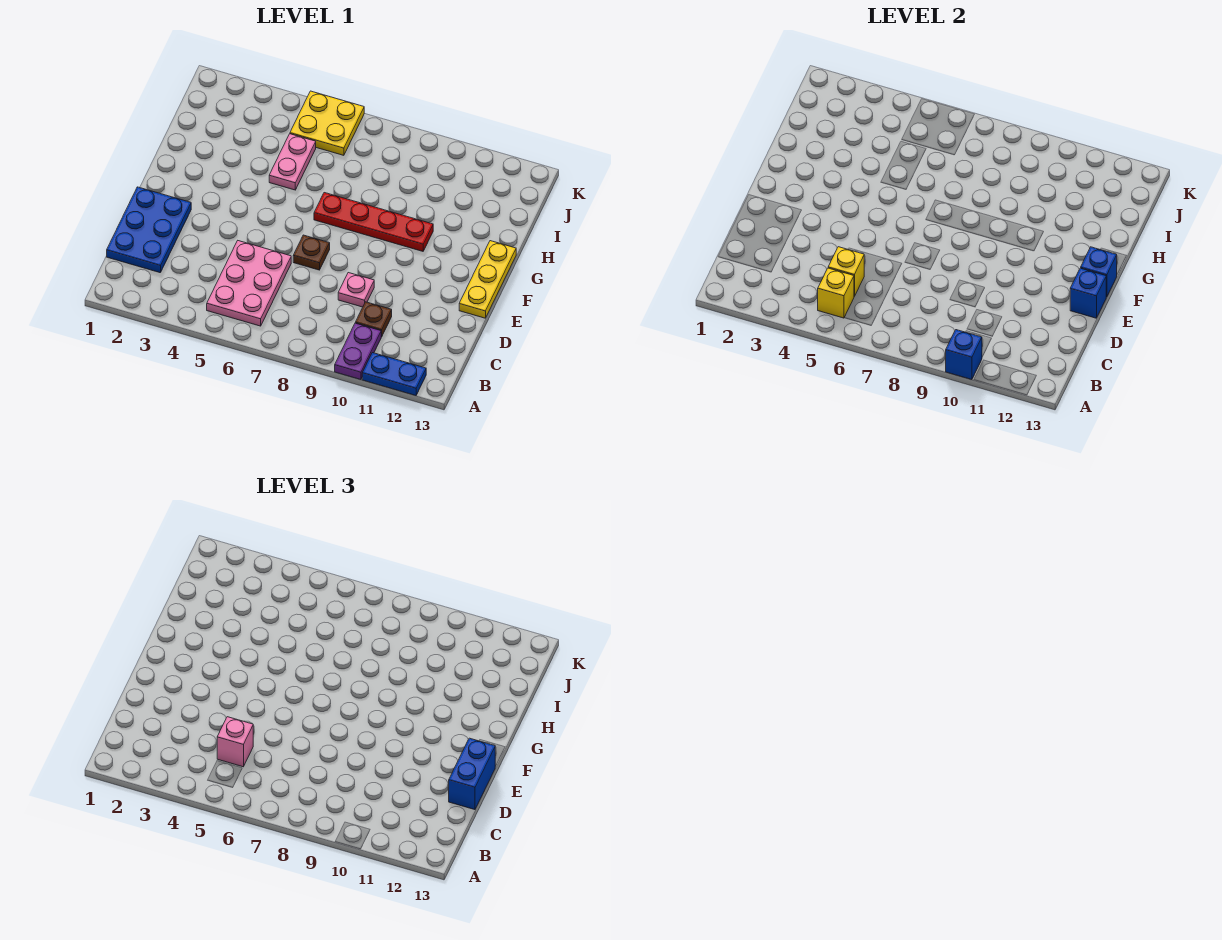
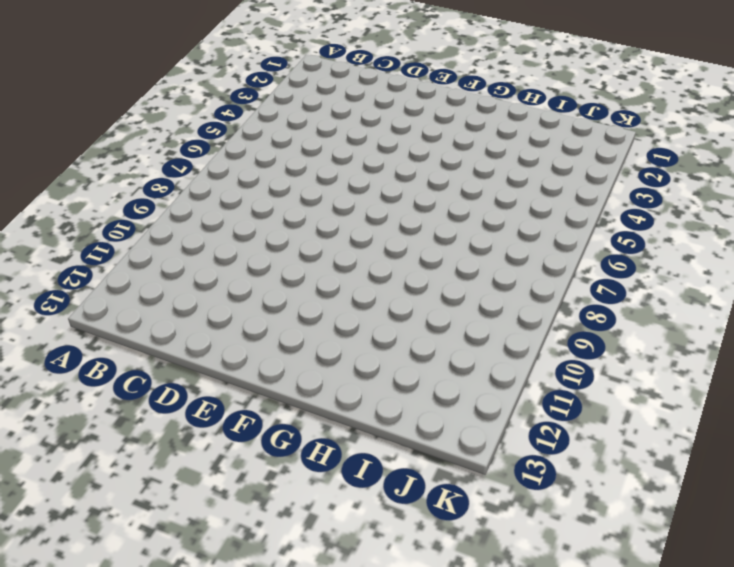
none -> purple plate A10:B10 level 1
none -> blue plate A11:A12 level 1
none -> pink plate B5:D6 level 1

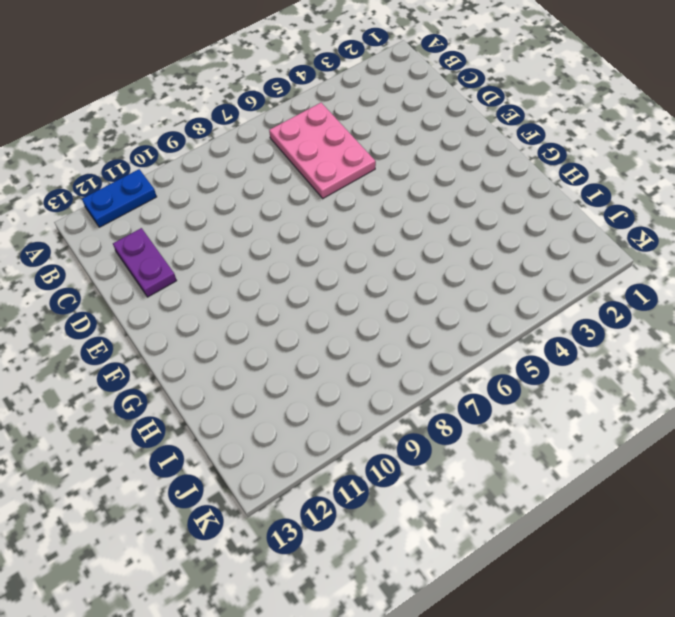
purple plate C12:D12 level 1 -> purple plate A10:B10 level 1
none -> blue plate C1:E2 level 1
none -> brown plate C10 level 1
none -> pink plate D9 level 1

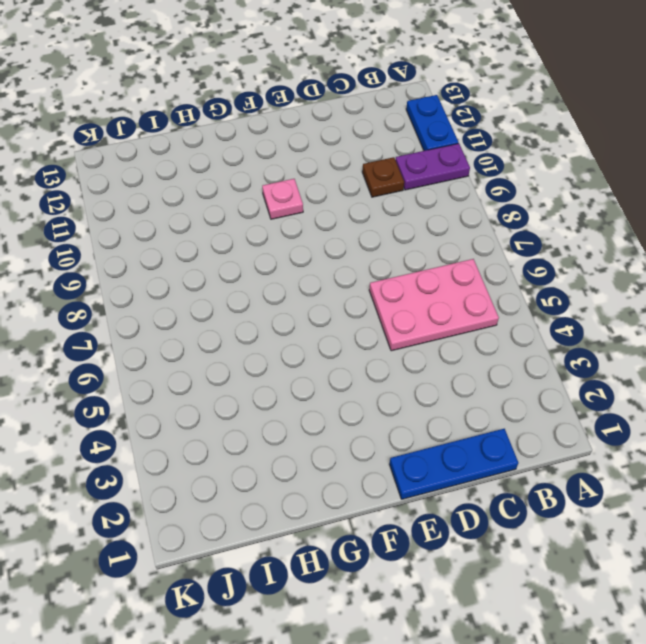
blue plate C1:E1 level 1 -> blue plate C1:E2 level 1
pink plate F10 level 1 -> pink plate D9 level 1
none -> brown plate E7 level 1
none -> yellow plate E13:G13 level 1
none -> red plate G7:G10 level 1

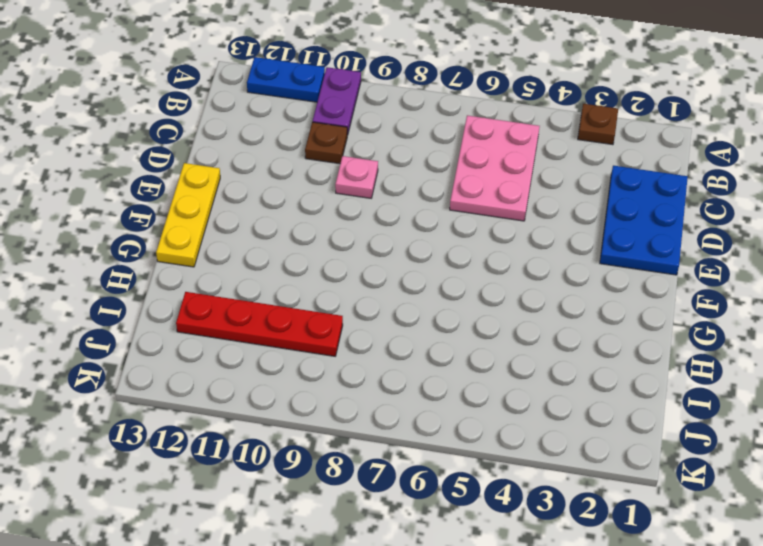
brown plate A3 level 1 -> brown plate E7 level 1
red plate I9:I12 level 1 -> red plate G7:G10 level 1
none -> pink plate H5:I5 level 1
none -> yellow plate J5:K6 level 1
none -> blue brick A10 level 2

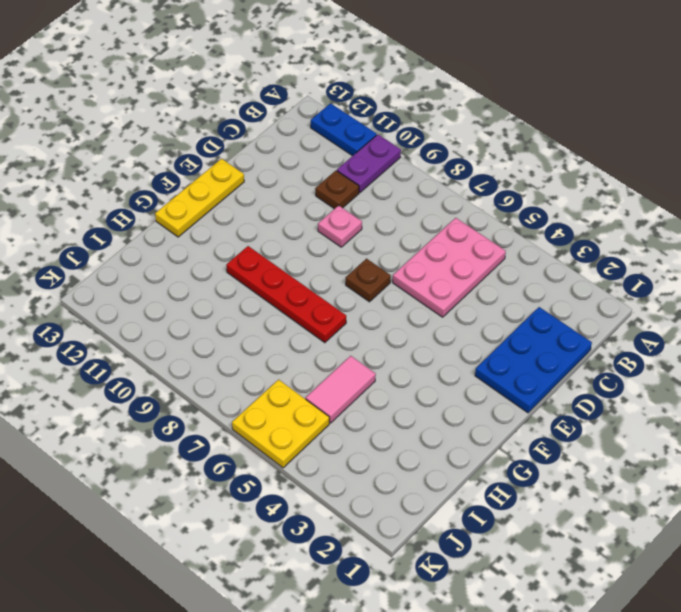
pink tile H5:I5 level 1 -> pink plate H5:I5 level 1
none -> blue brick A10 level 2
none -> yellow brick B5 level 2
none -> yellow brick C5 level 2

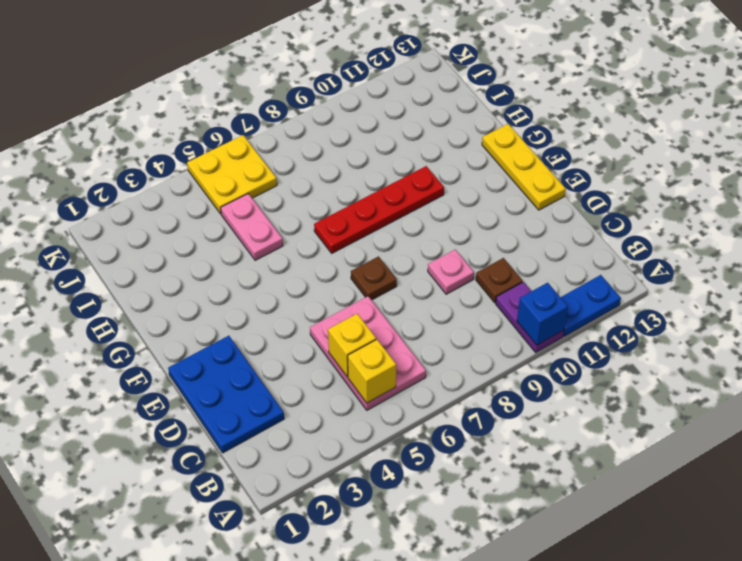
none -> blue brick E13 level 2
none -> blue brick F13 level 2
none -> pink brick C5 level 3

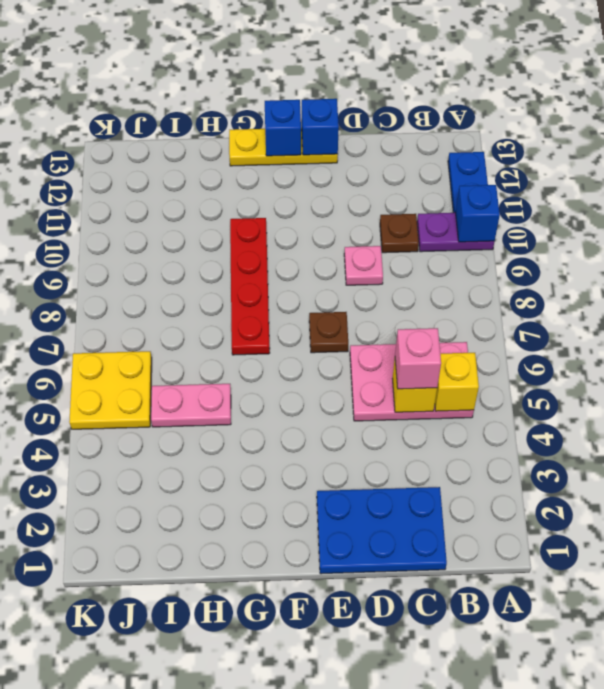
none -> blue brick D13:E13 level 3

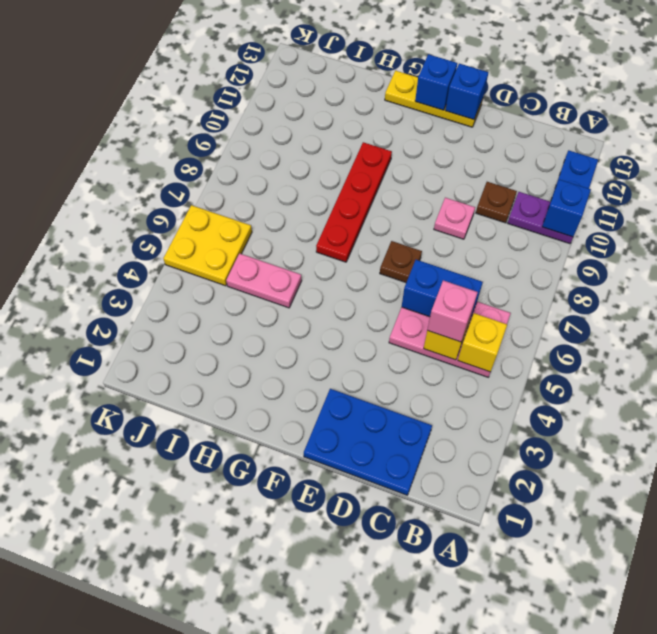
blue brick C6:D6 level 2 -> blue brick D13:E13 level 3

